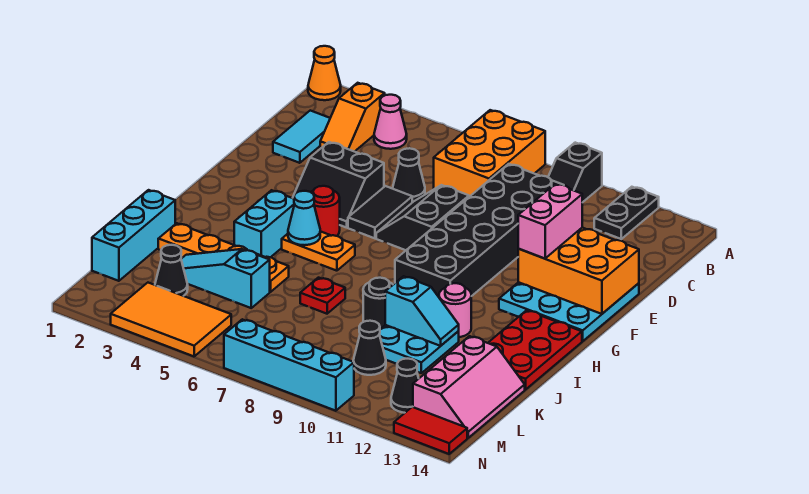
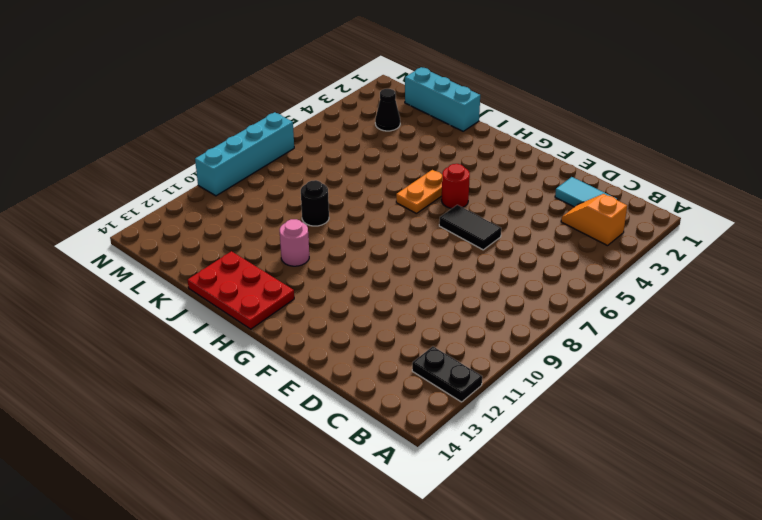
none -> orange cone A1 level 1
none -> orange brick A7:C8 level 1
none -> black slope A10:B10 level 1 top A
none -> pink cone B4 level 1

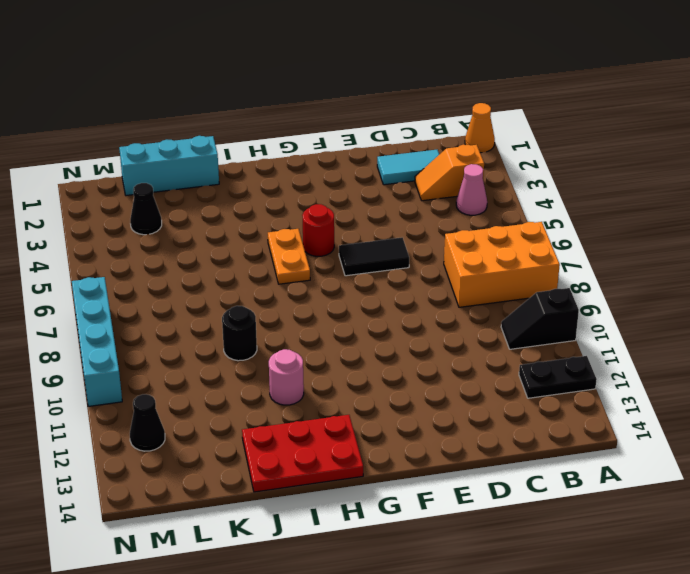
none -> black brick C9:H10 level 1
none -> black cone D6 level 1
none -> black slope E4:F5 level 1 top E
none -> black slope E7:F8 level 1 top 8

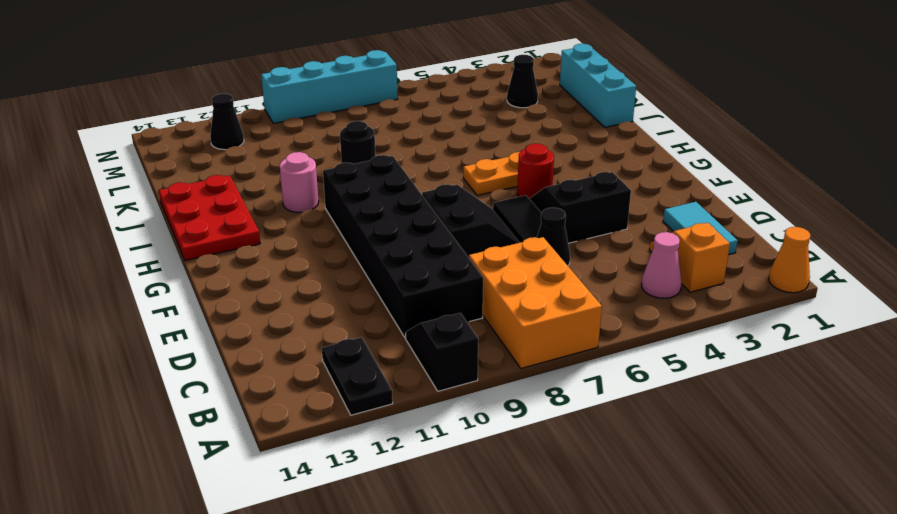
none -> cyan plate E12:G14 level 1
none -> cyan brick H4:I4 level 1
none -> orange plate J2:J5 level 1
none -> red plate J7 level 1

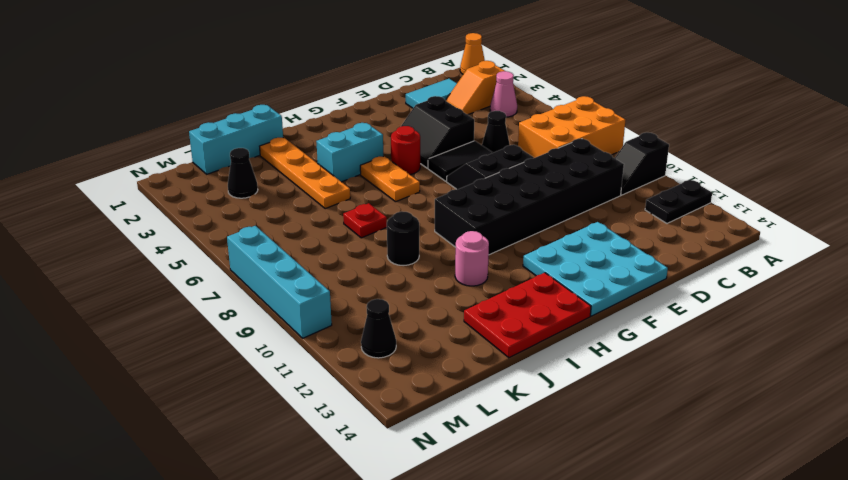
none -> cyan plate J10:K11 level 1
none -> cyan slope K3:K5 level 1 top 5
none -> pink slope K13:M14 level 1 top 13
none -> black cone L10 level 1

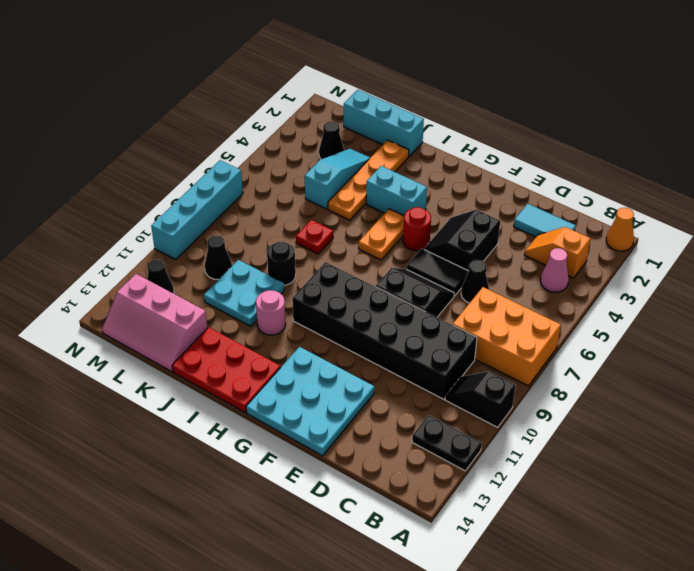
none -> orange tile M3:N5 level 1
none -> red tile N13:N14 level 1
none -> orange brick E12:F14 level 2
none -> cyan cone H5 level 2

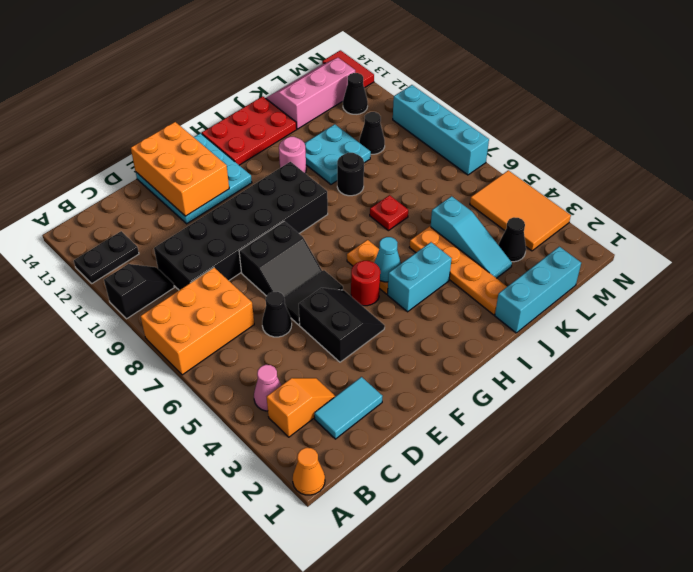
none -> cyan slope J10:J11 level 2 top 10
none -> pink brick E12:F12 level 3

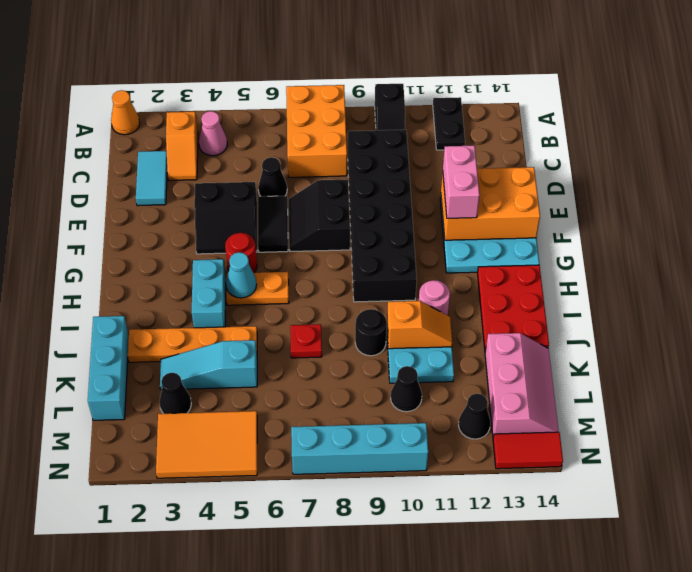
orange slope J10:J11 level 2 top 10 -> cyan slope J10:J11 level 2 top 10

